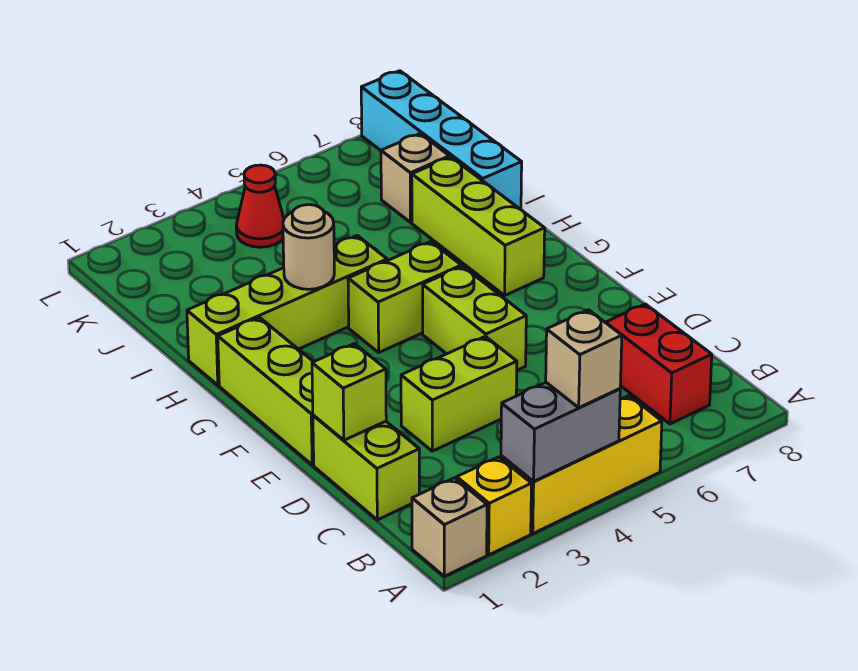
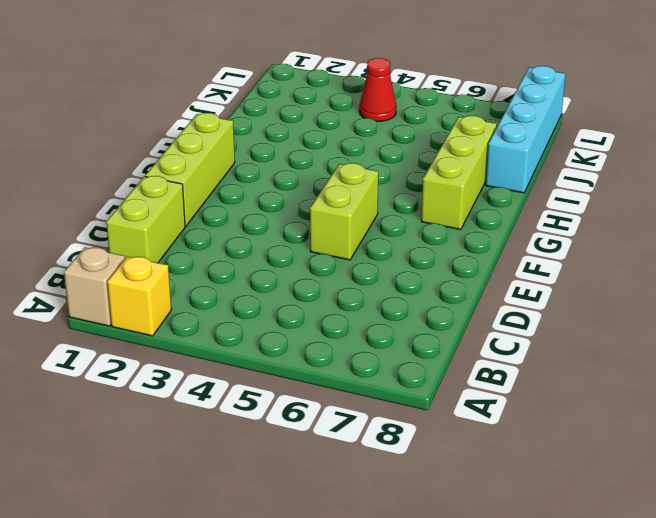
none -> yellow brick A3:A5 level 1
none -> red brick B7:C7 level 1
none -> lime brick D3:D4 level 1

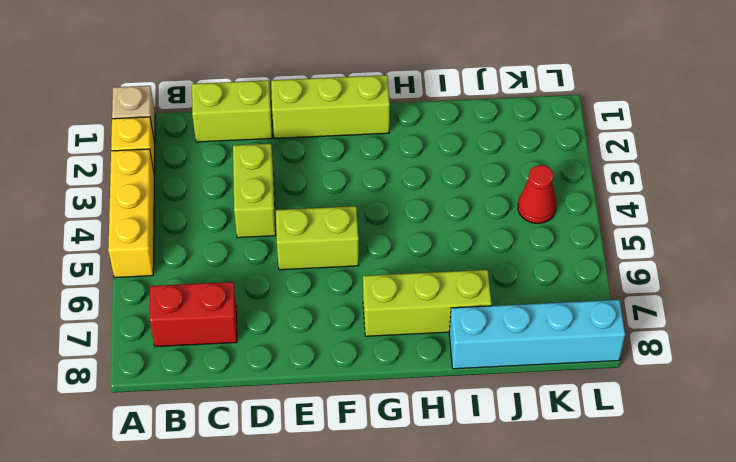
none -> lime brick G4:G5 level 1
none -> lime brick H1:H4 level 1
none -> tan brick J7 level 1

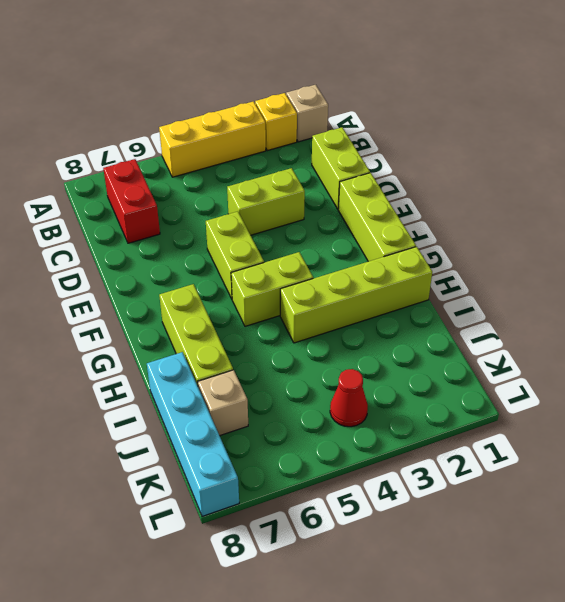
none -> grey brick A3:A4 level 2
none -> lime brick D1 level 2
none -> tan round brick H3 level 2

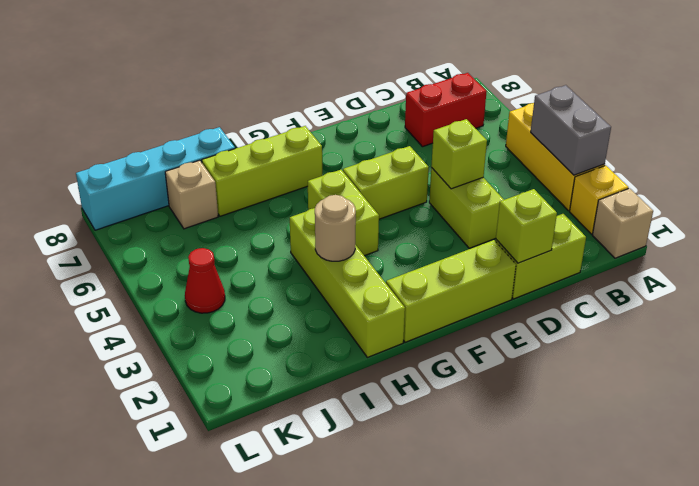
lime brick D4 level 2 -> none
none -> tan brick A4 level 3

